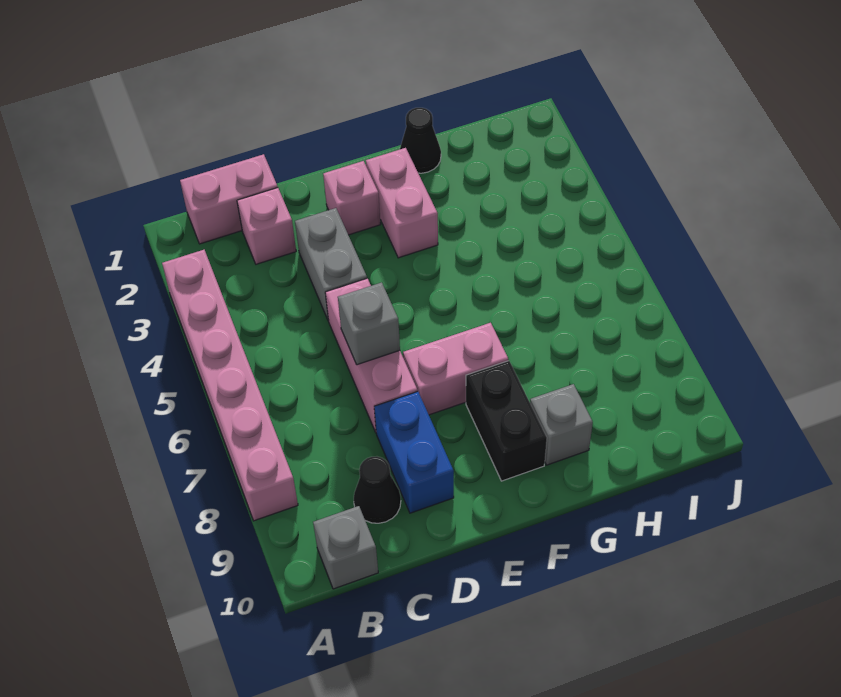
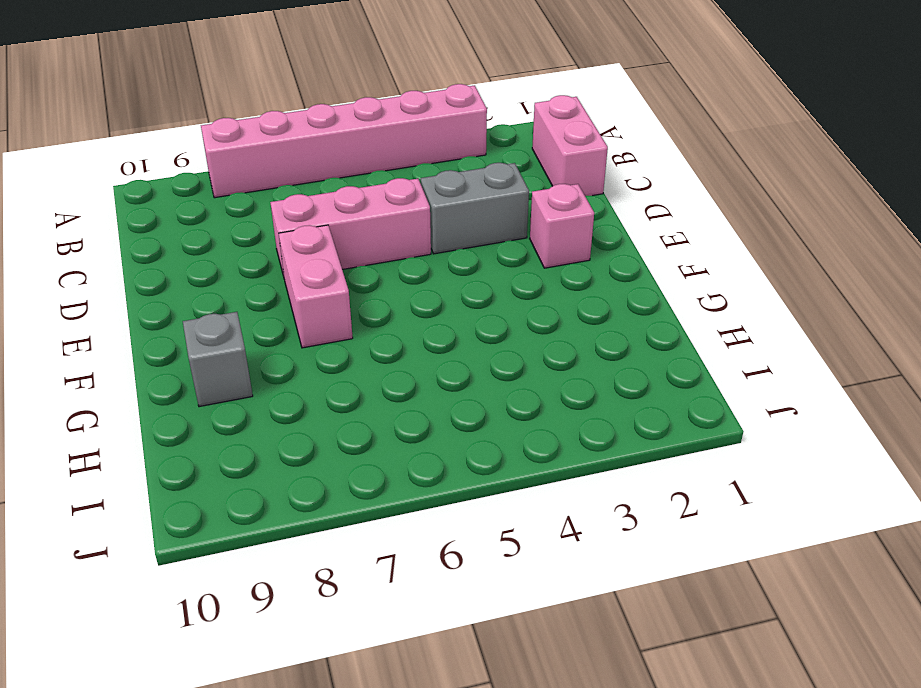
none -> grey brick B10 level 1
none -> pink brick C2 level 1
none -> black cone C9 level 1

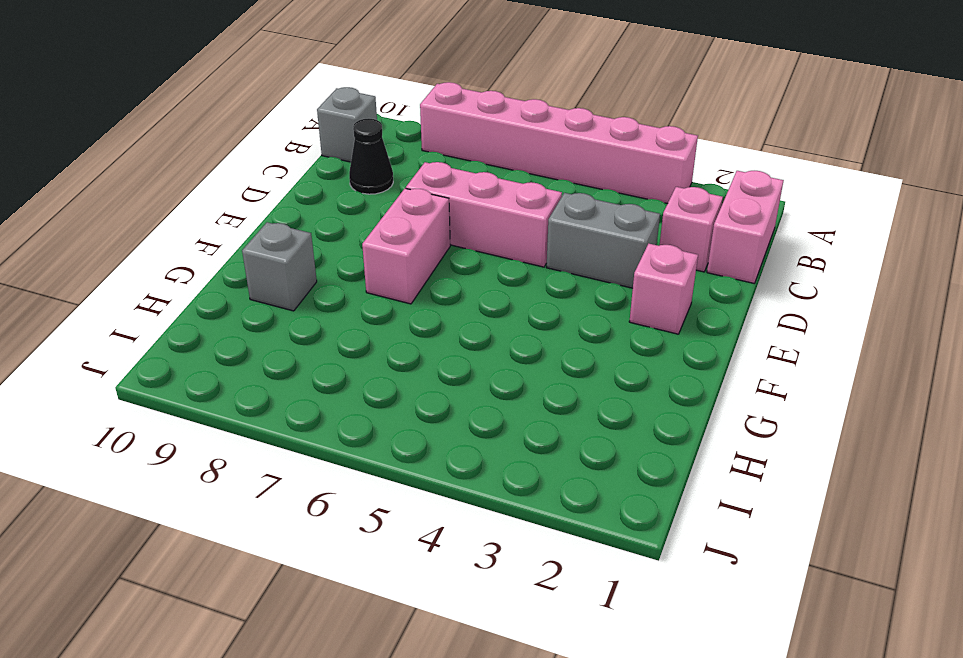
none -> blue brick D8:D9 level 1
none -> pink brick F2:F3 level 1
none -> black brick F8:F9 level 1

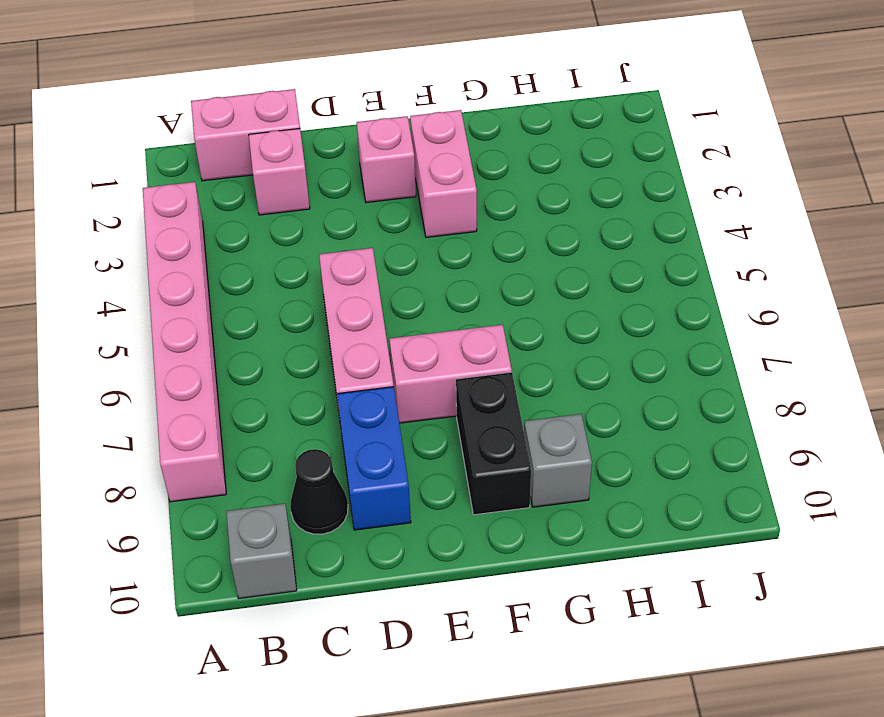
none -> grey brick D3:D4 level 1
none -> black cone G1 level 1
none -> grey brick D6 level 2

